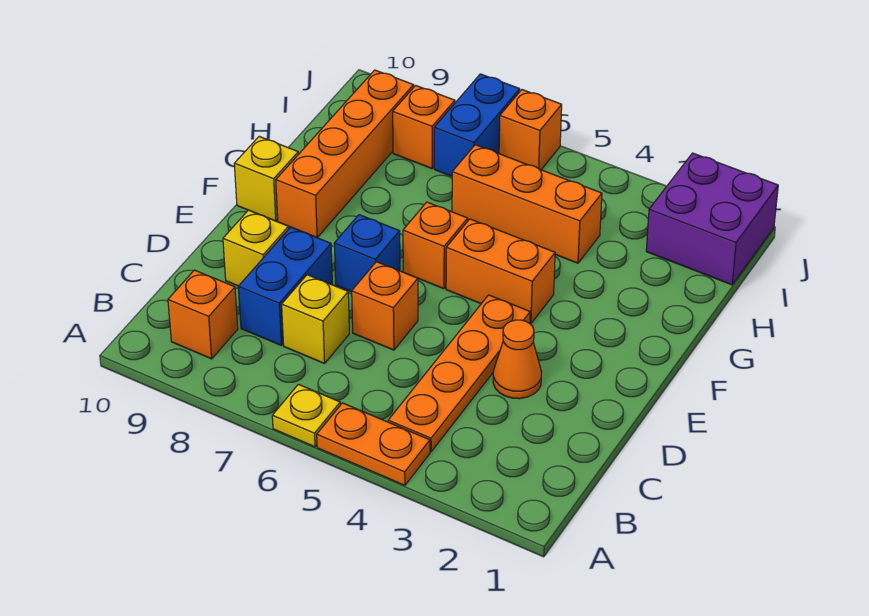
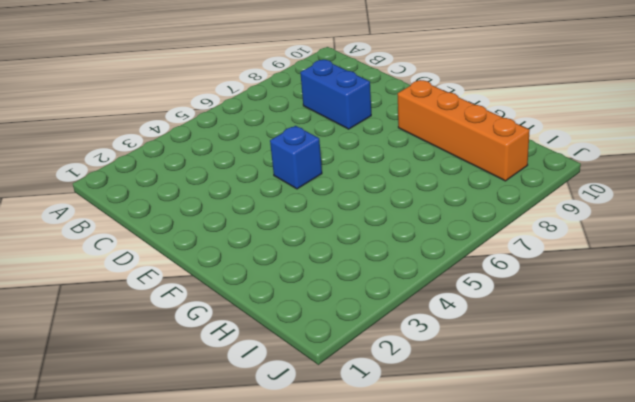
blue brick E5 level 1 -> blue brick E7 level 1
none -> orange plate A4:A5 level 1
none -> yellow plate A6 level 1
none -> orange plate B4:E4 level 1

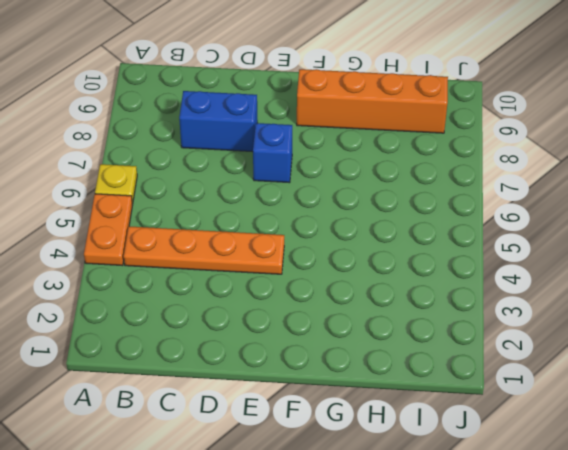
none -> orange brick B9 level 1
none -> yellow brick C7 level 1
none -> orange cone D3 level 1

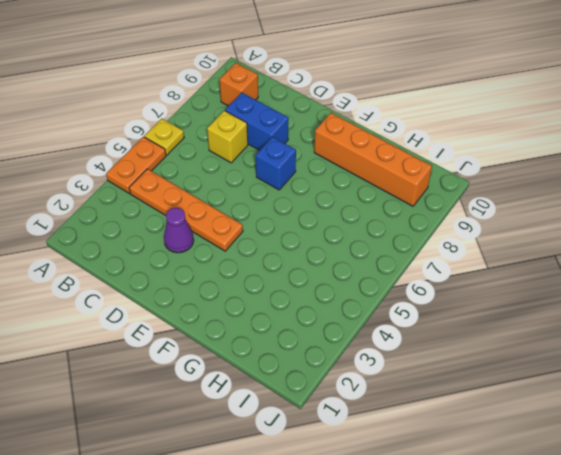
purple cone D3 level 1 -> orange cone D3 level 1
none -> orange brick D6 level 1
none -> yellow brick D9 level 1
none -> orange brick F4:F5 level 1

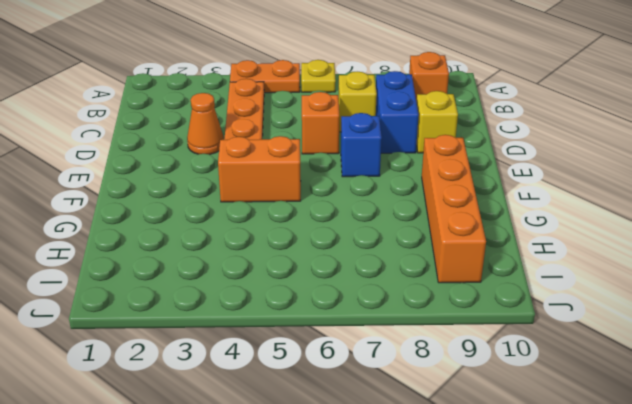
none -> orange brick F6 level 1
none -> yellow brick F10 level 1
none -> orange brick H4:H6 level 1

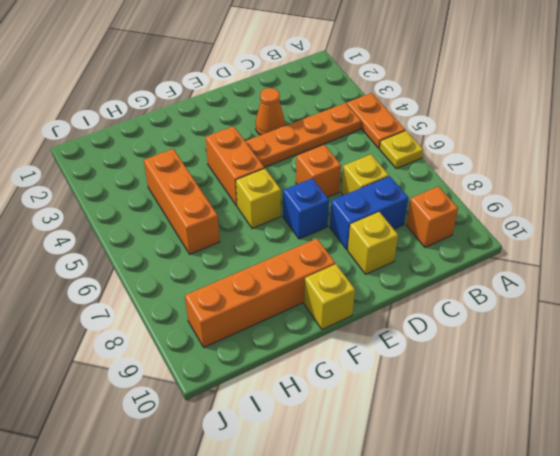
yellow brick F6 level 1 -> orange brick F6 level 1
none -> purple brick I1:J2 level 1
none -> blue brick I7:J7 level 1
none -> orange brick I8 level 1

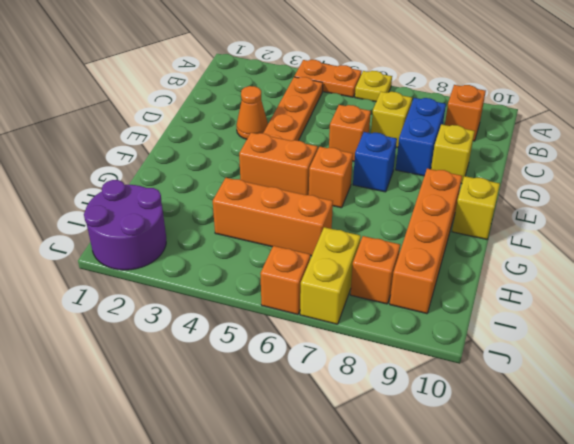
purple round brick I1:J2 level 1 -> purple brick I1:J2 level 1
yellow brick I7:J7 level 1 -> blue brick I7:J7 level 1

